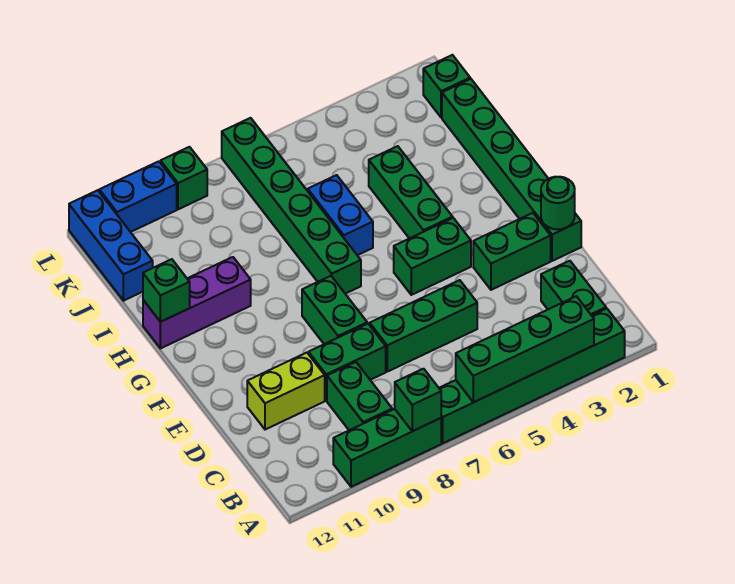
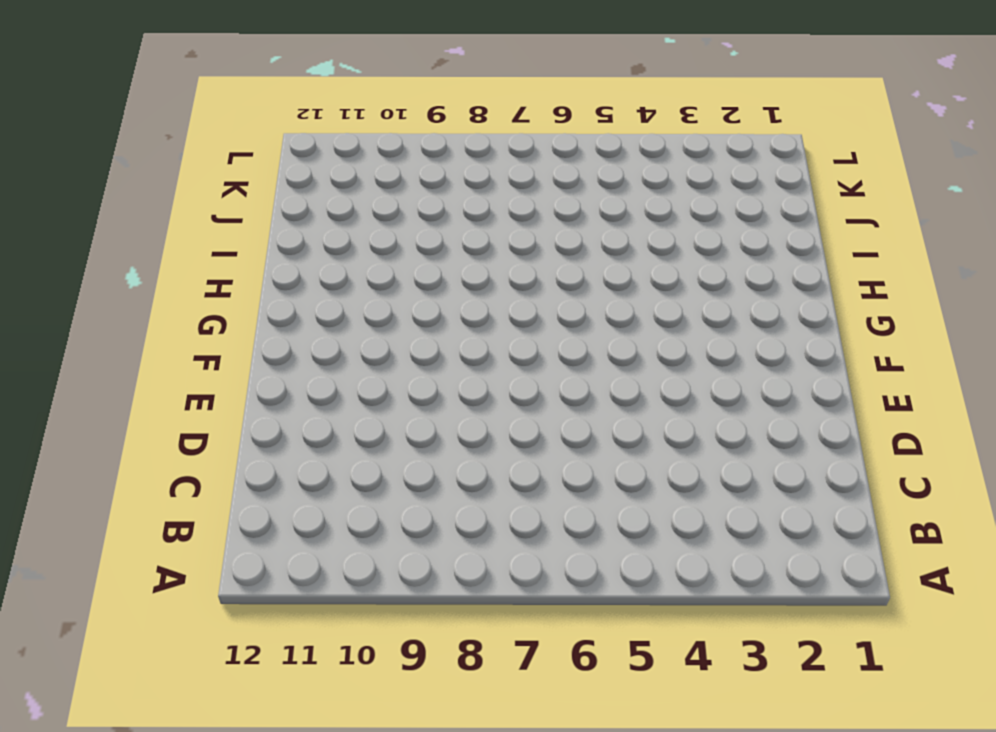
none -> green brick A2:A7 level 1
none -> green brick A8:A10 level 1
none -> green brick B2:C2 level 1

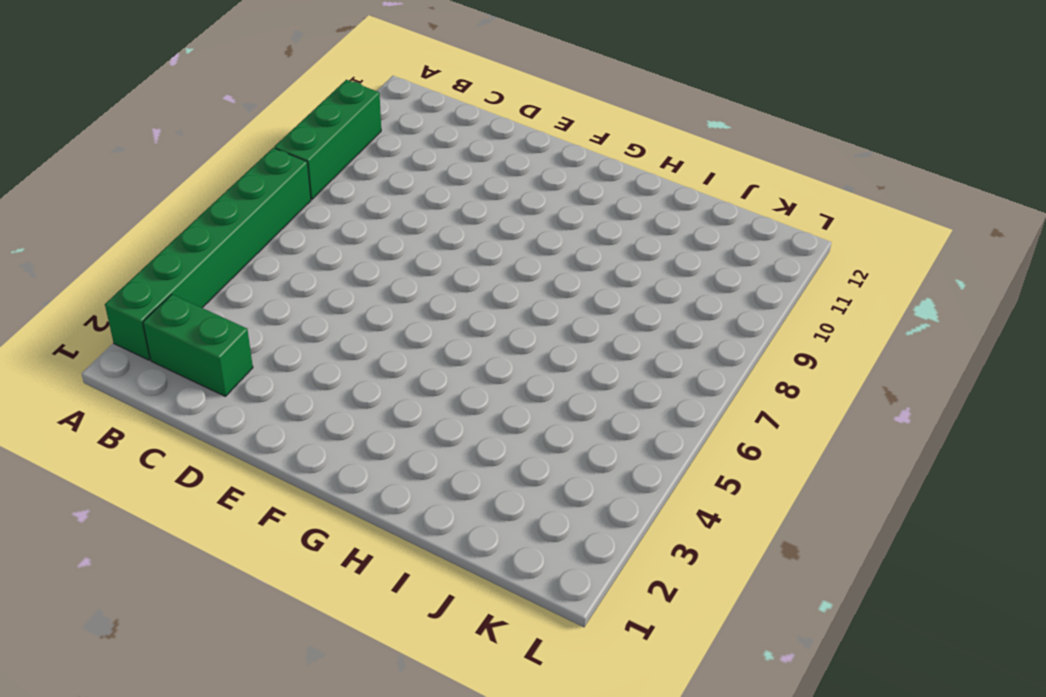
none -> green brick B9:C9 level 1
none -> green brick D5:D7 level 1
none -> green brick D8:D9 level 1

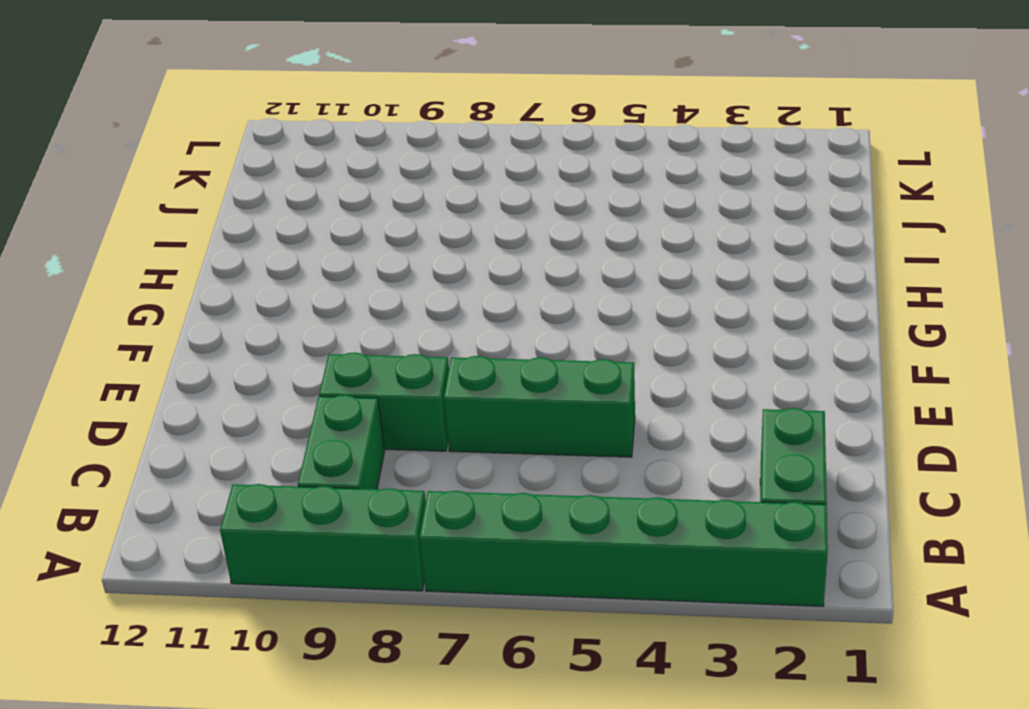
none -> lime brick D10:D11 level 1
none -> green brick E1:J1 level 1
none -> green brick E2:E3 level 1

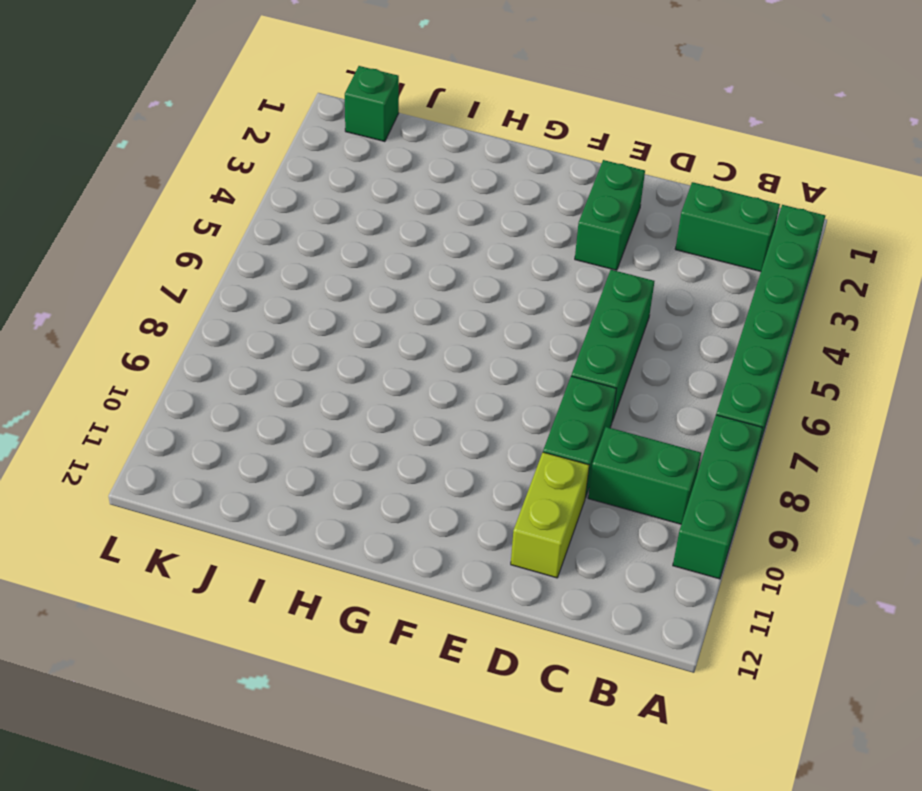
none -> green brick E1:J1 level 1
none -> green brick E8:F8 level 1
none -> green brick F4:F5 level 1

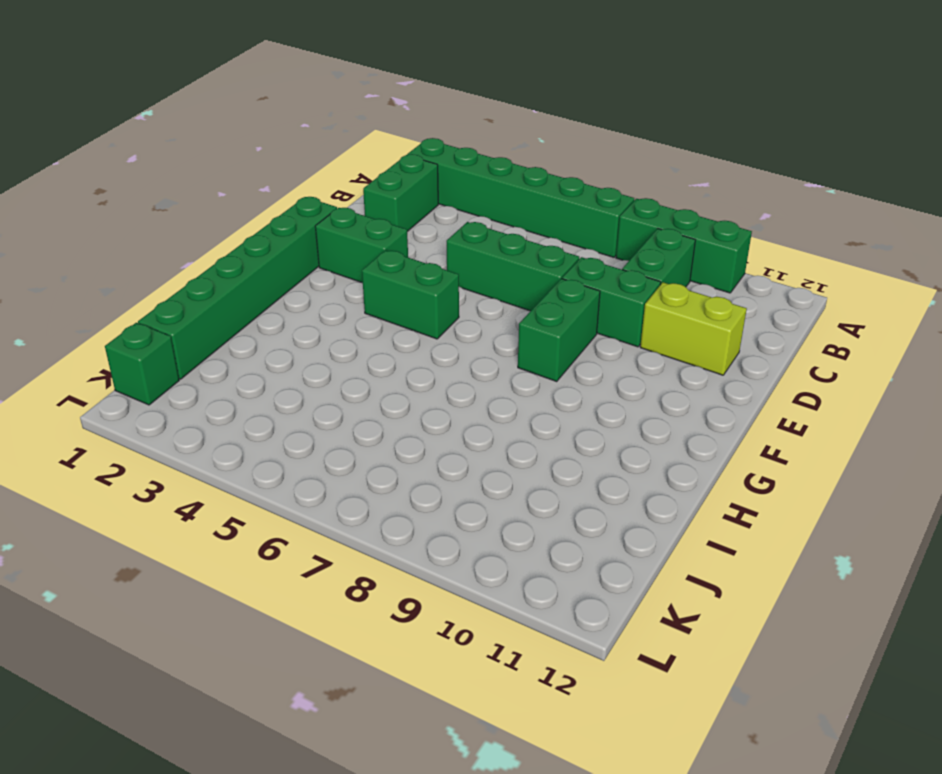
none -> green brick G4:I4 level 1
none -> green brick G7:L7 level 1
none -> blue brick H6:I6 level 1

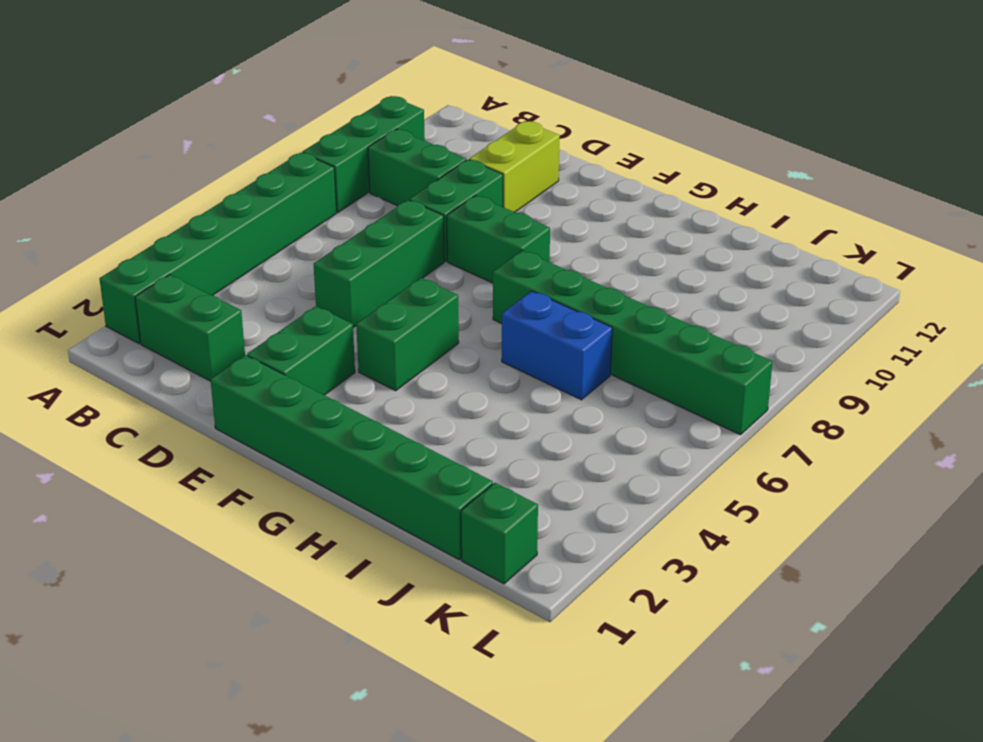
none -> green brick G4:I4 level 1
none -> purple brick H10:H12 level 1
none -> blue brick J12:L12 level 1

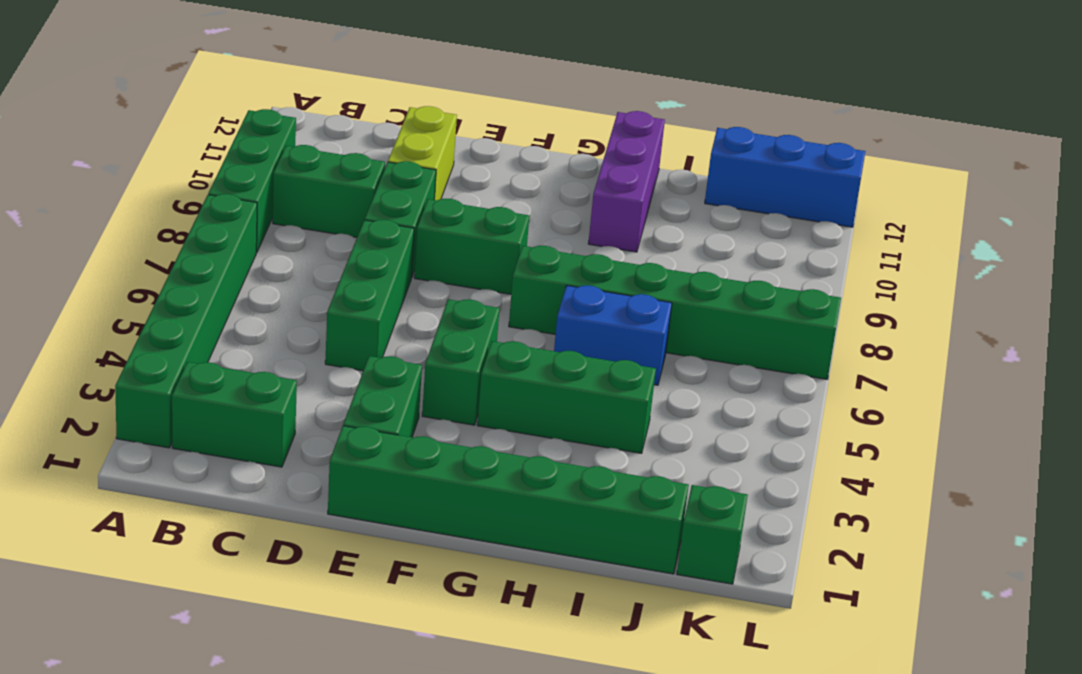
none -> green brick L9 level 1
none -> blue brick L10:L11 level 1
none -> green brick A3:A6 level 2

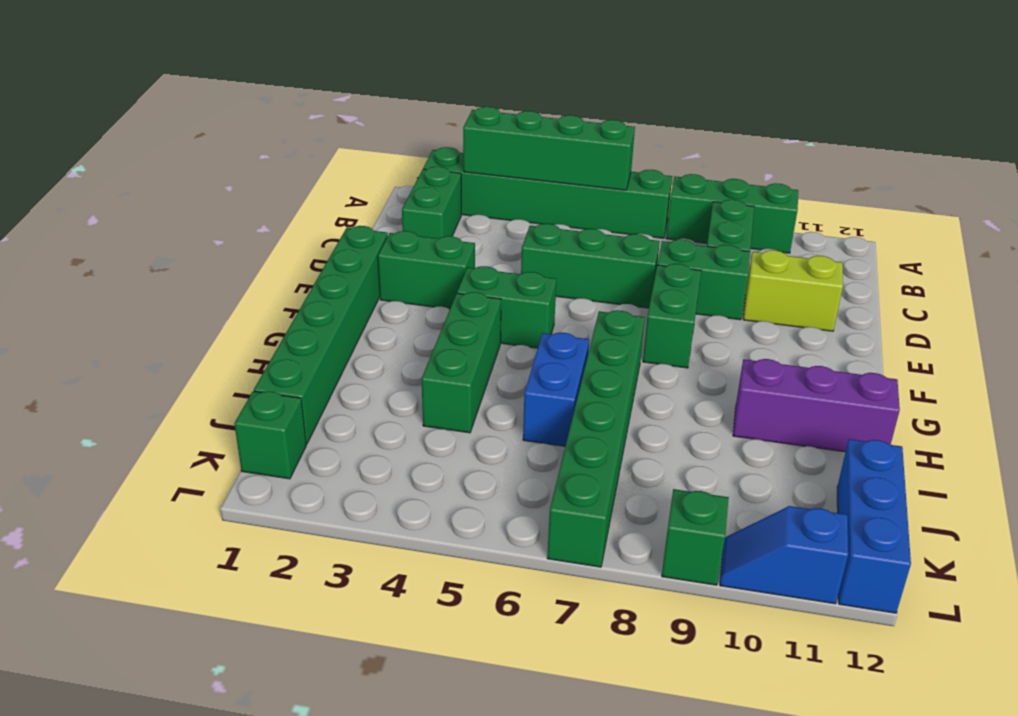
blue slope L10:L11 level 1 top 11 -> blue brick L10:L11 level 1
none -> green brick A8 level 2
none -> green round brick E1 level 2
none -> green brick H12 level 2

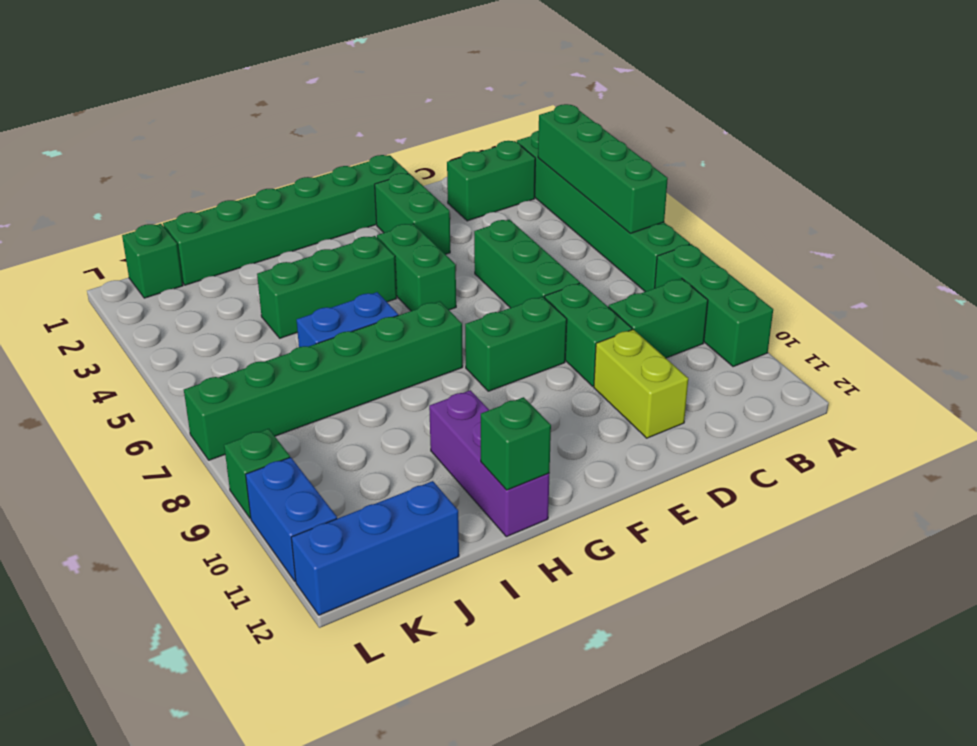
none -> green brick A8 level 2
none -> green round brick E1 level 2

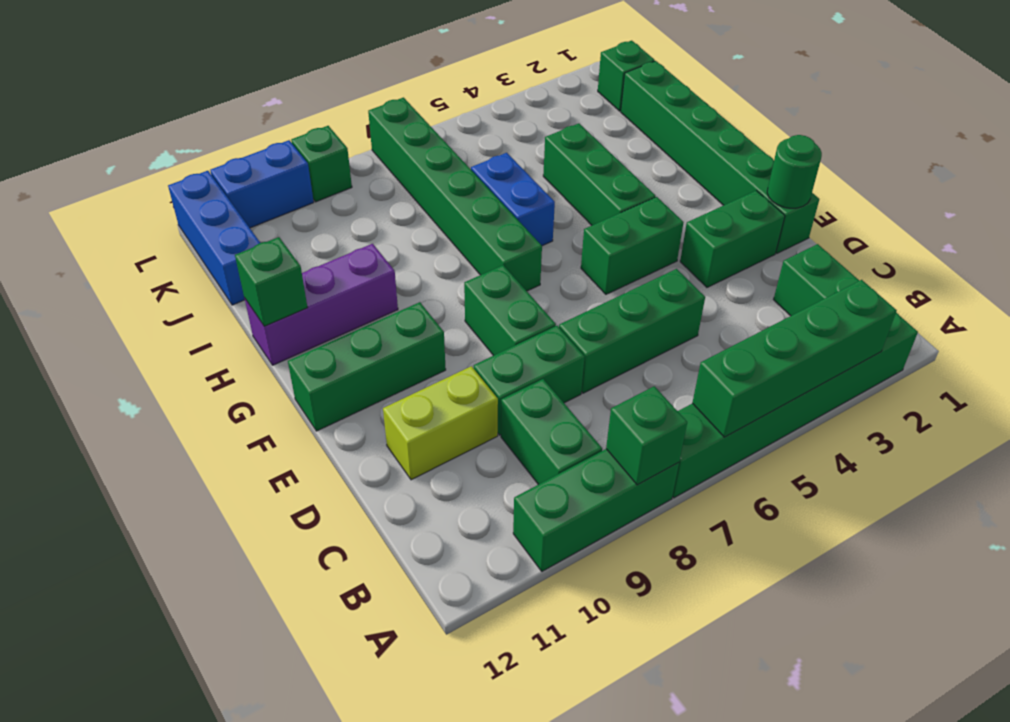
green brick F10:F12 level 1 -> none

